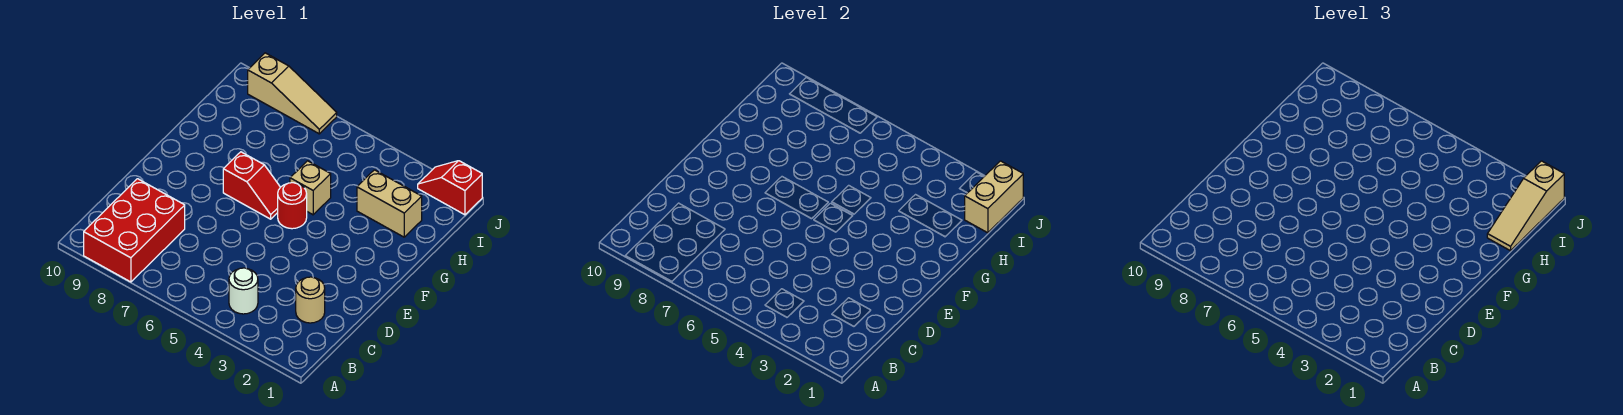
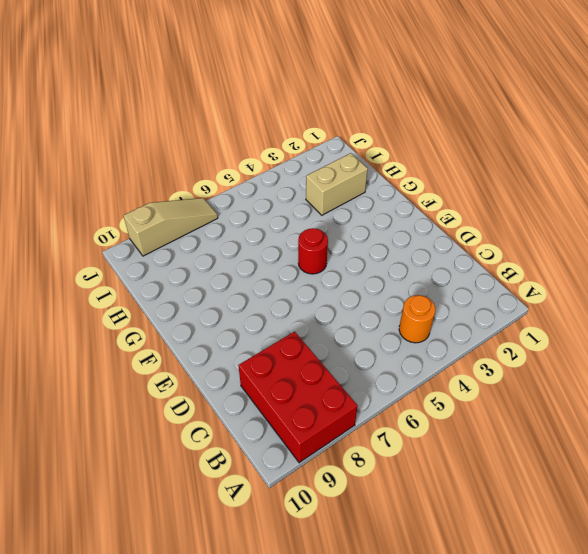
orange round brick B4 level 1 -> white round brick B4 level 1
none -> tan round brick C2 level 1
none -> red slope F6:F7 level 1 top 7

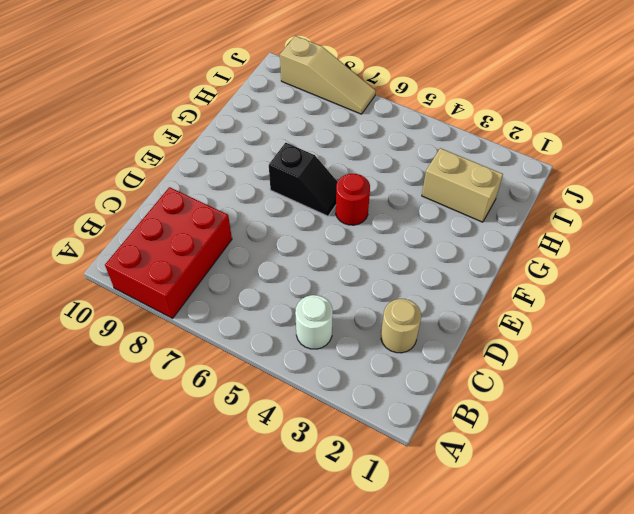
black slope F6:F7 level 1 top 7 -> red slope F6:F7 level 1 top 7
none -> tan brick G5 level 1
none -> red slope J1:J2 level 1 top 1

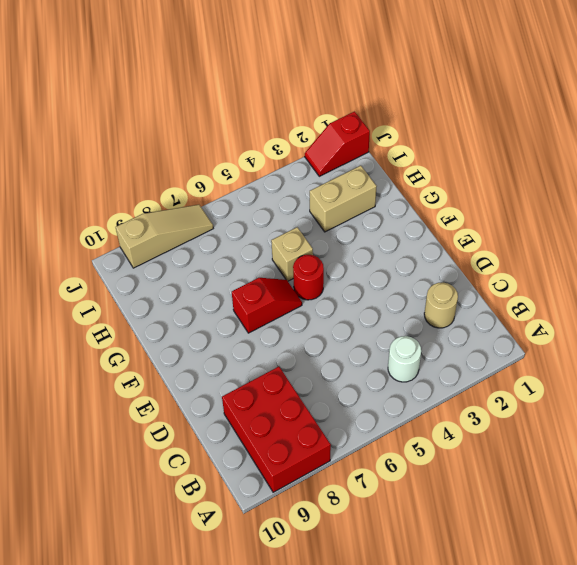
none -> tan brick I1:J1 level 2
none -> tan slope H1:J1 level 3 top J

